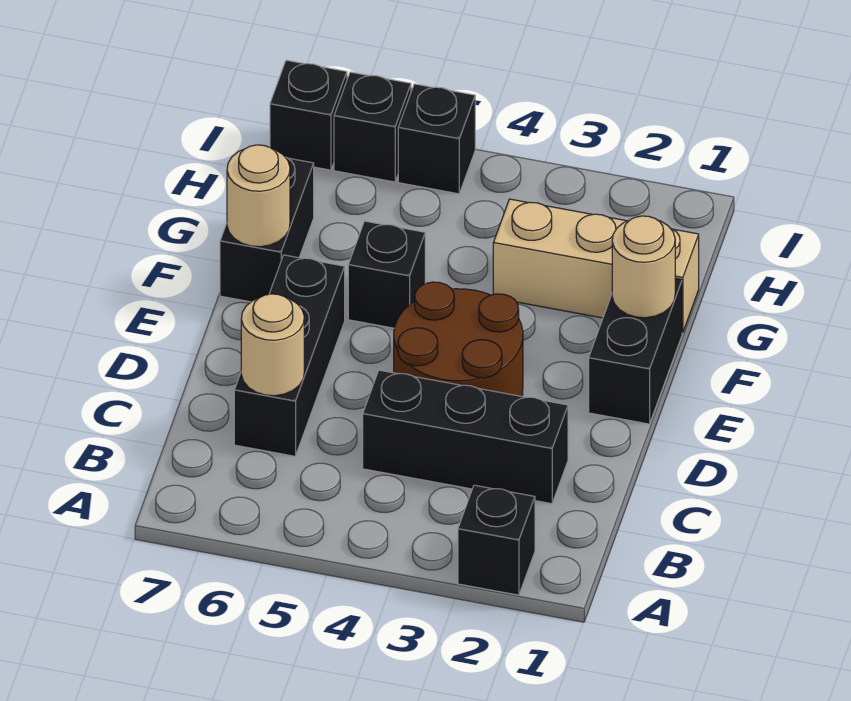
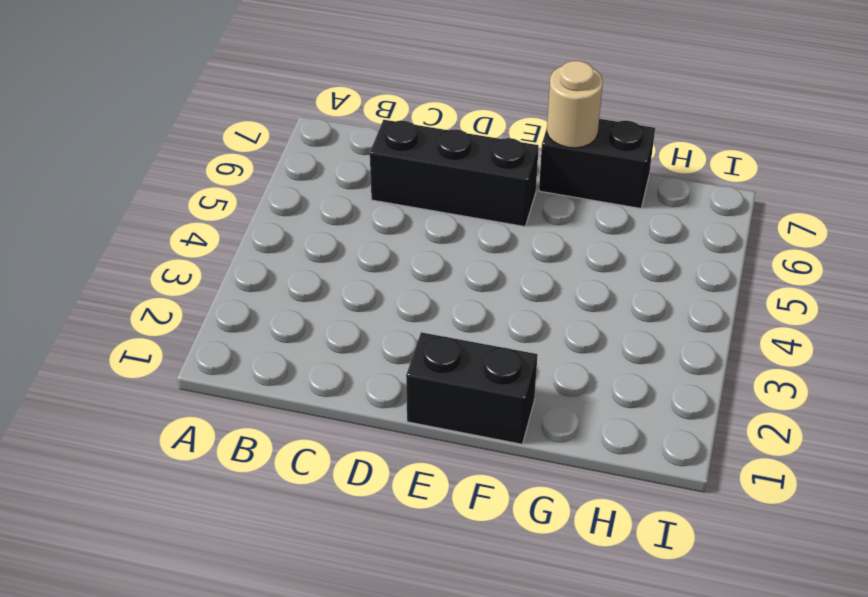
none -> black brick A2 level 1
none -> black brick C2:C4 level 1
none -> brown round brick D3:E4 level 1

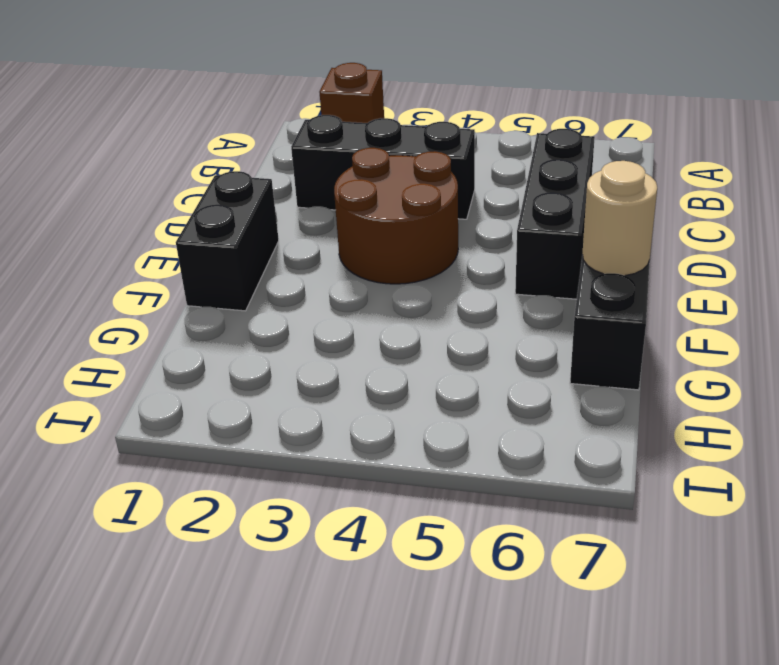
brown brick A2 level 1 -> black brick A2 level 1
none -> black brick F5 level 1
none -> tan brick G1:G3 level 1
none -> black brick I5 level 1

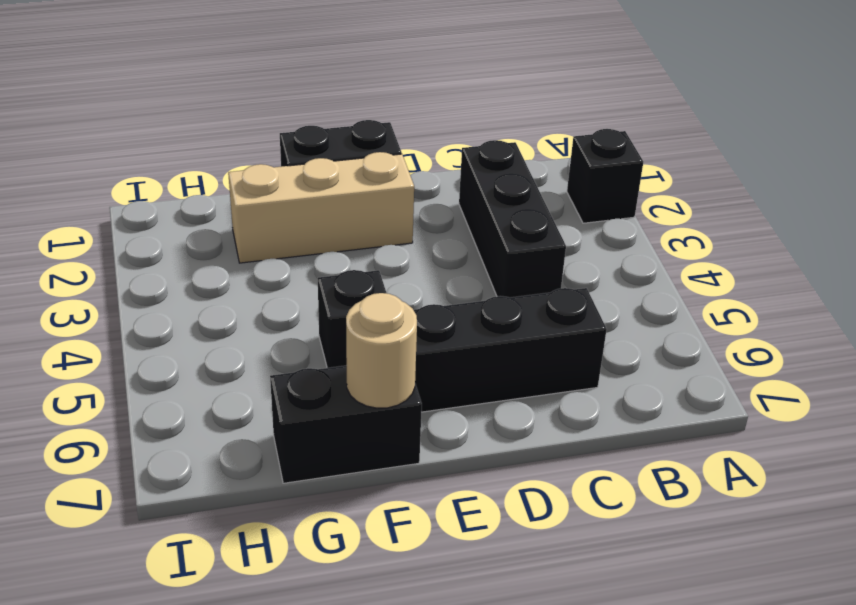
tan brick E2:G2 level 1 -> tan brick G1:G3 level 1
none -> brown round brick D3:E4 level 1
none -> black brick I5 level 1
none -> black brick I6 level 1

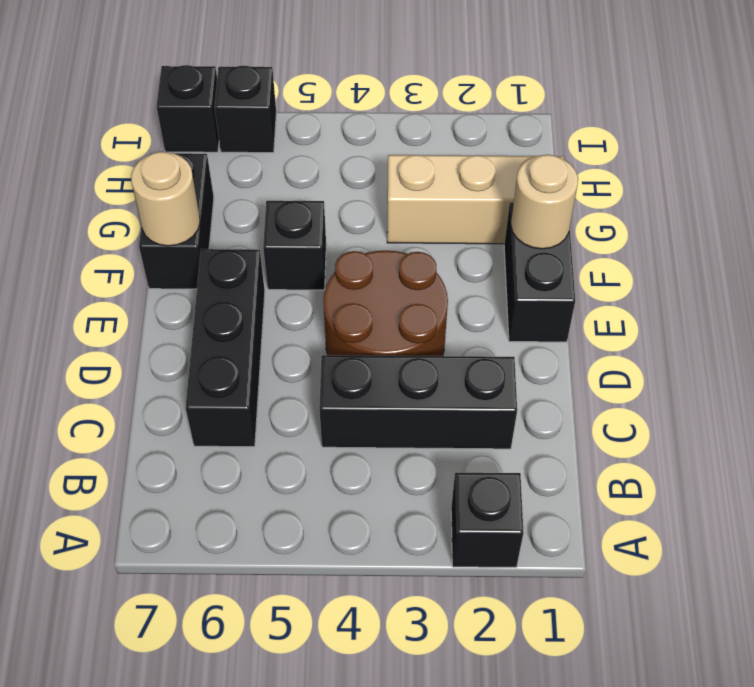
none -> black brick I5 level 1
none -> tan round brick C6 level 2

